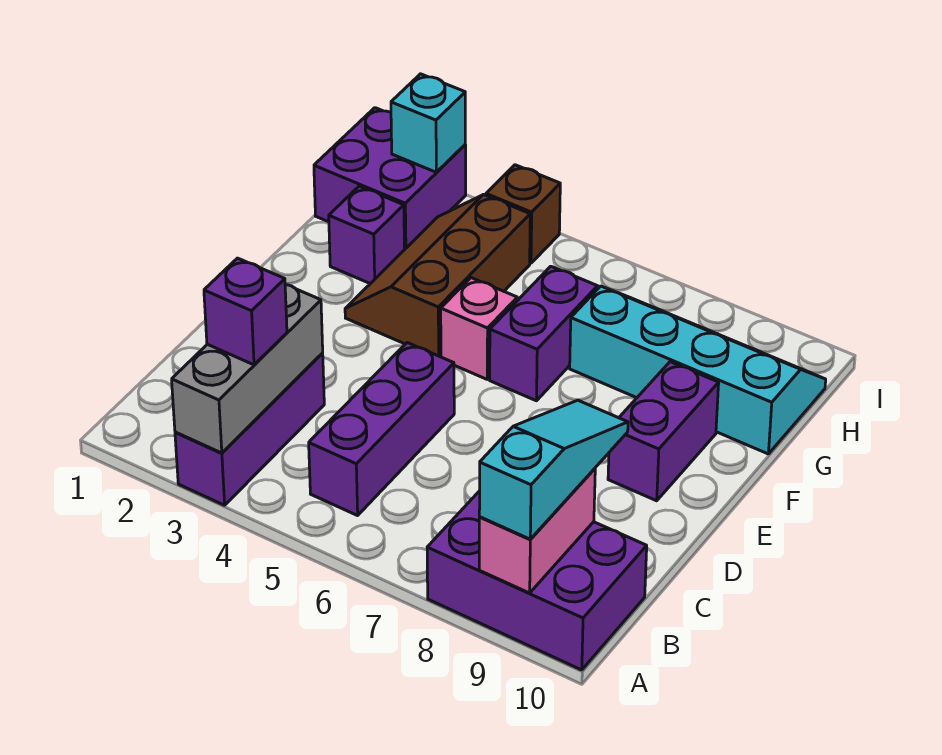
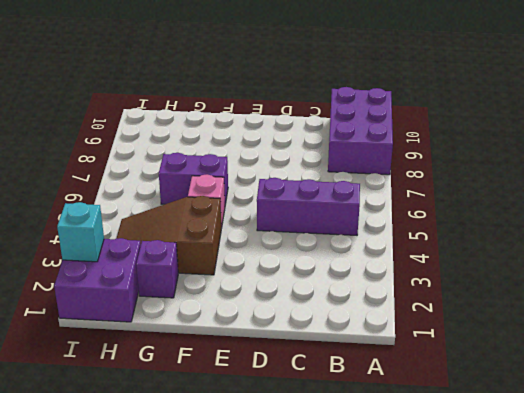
brown slope F3:H4 level 1 top F -> brown slope F3:H4 level 1 top 4
none -> purple brick A3:C3 level 1
none -> purple brick E9:F9 level 1
none -> cyan slope G7:H10 level 1 top G

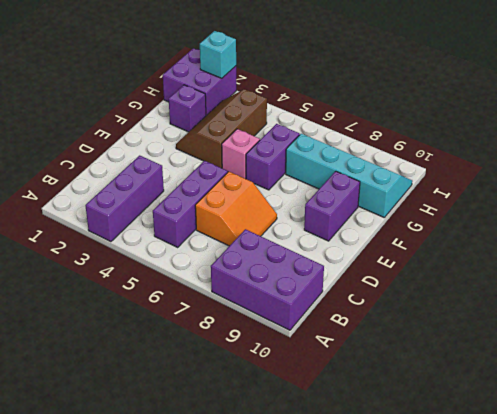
orange slope C6:D7 level 1 top 6 -> none
none -> brown brick I4 level 1
none -> grey brick A3:C3 level 2
none -> pink brick A9:B9 level 2

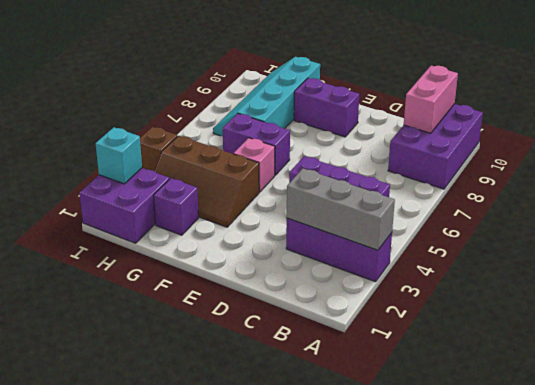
pink brick B9:B10 level 2 -> pink brick A9:B9 level 2
none -> cyan slope A9:C9 level 3 top A
none -> purple brick B3 level 3

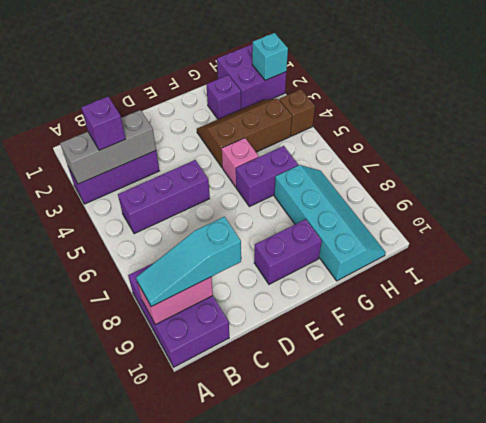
cyan slope A9:C9 level 3 top C -> cyan slope A9:C9 level 3 top A

